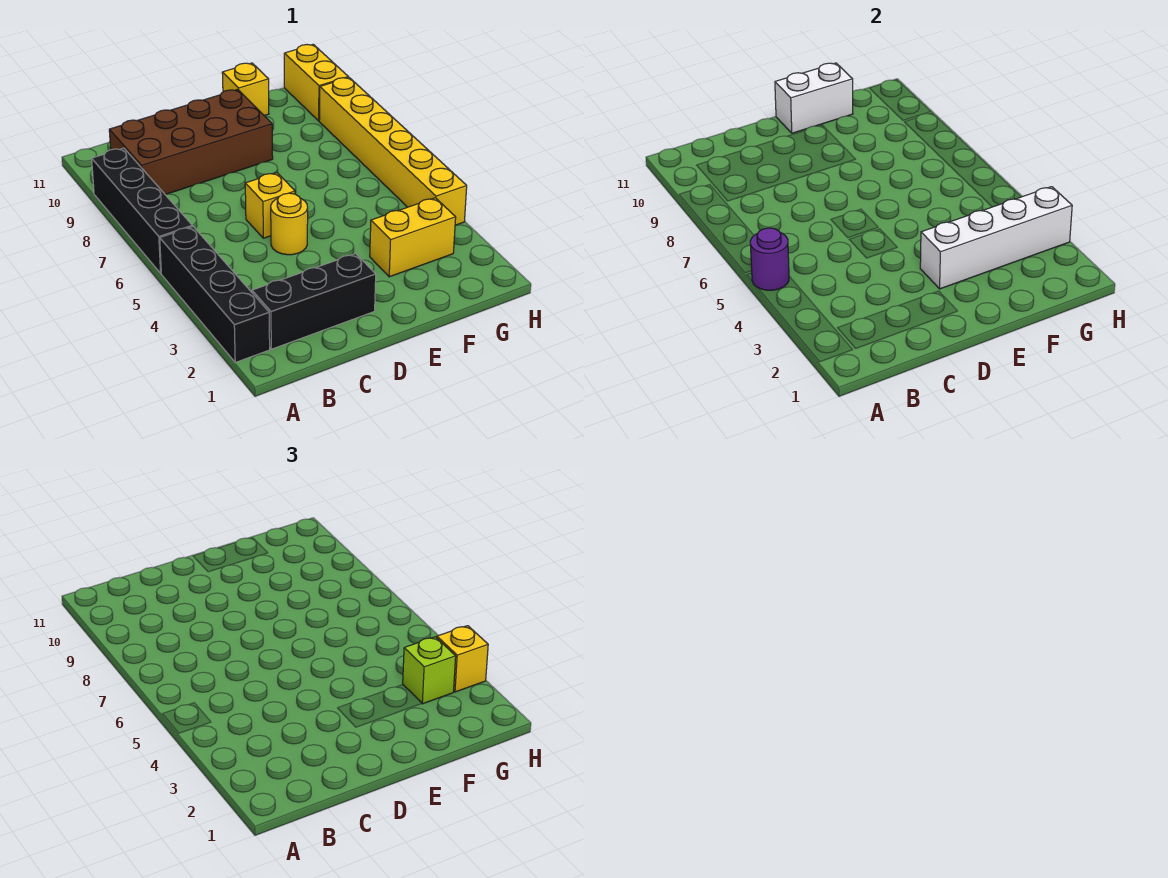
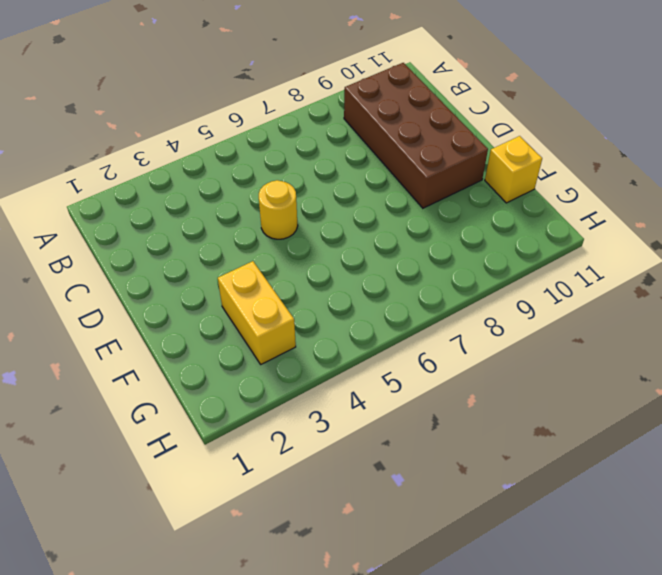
none -> black brick A2:A5 level 1
none -> black brick A6:A9 level 1
none -> black brick B2:D2 level 1

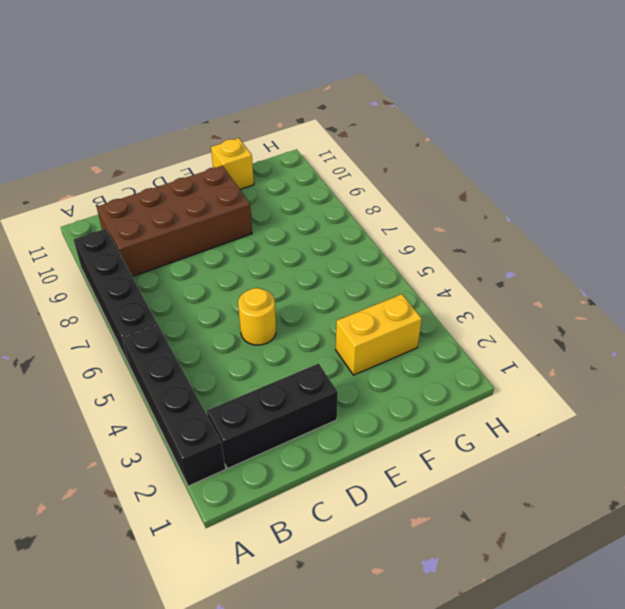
none -> yellow brick D6 level 1
none -> yellow brick H4:H9 level 1
none -> yellow brick H10:H11 level 1

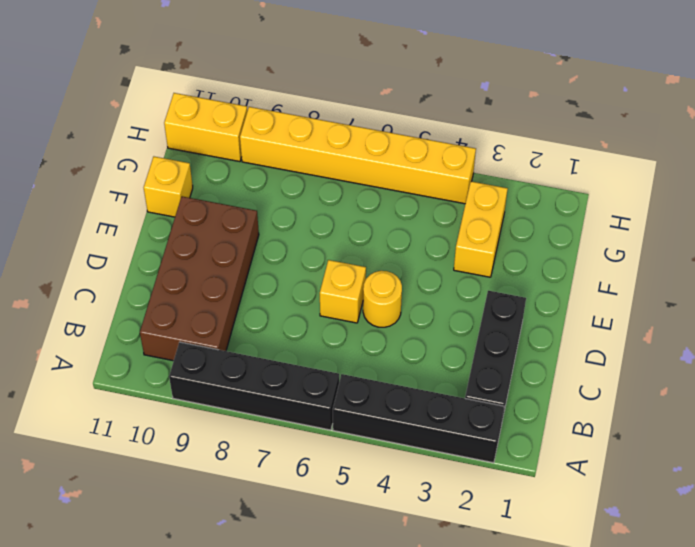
none -> purple round brick A5 level 2
none -> white brick E3:H3 level 2
none -> white brick E11:F11 level 2

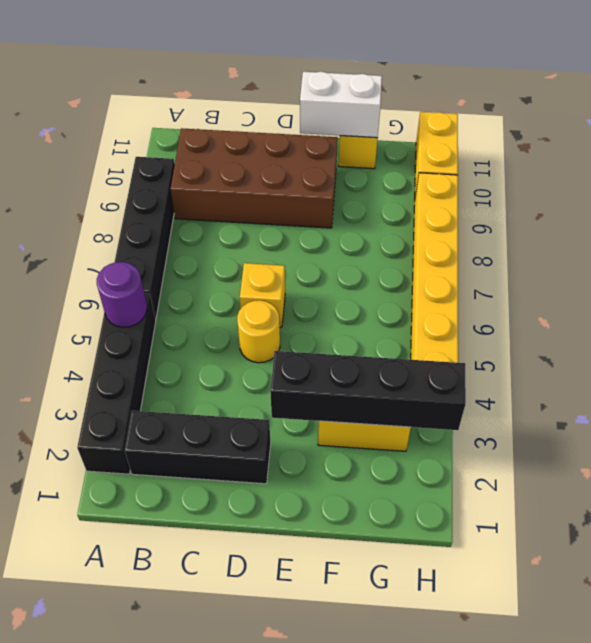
black brick E3:H3 level 2 -> white brick E3:H3 level 2
none -> lime brick G3 level 3
none -> yellow brick H3 level 3

